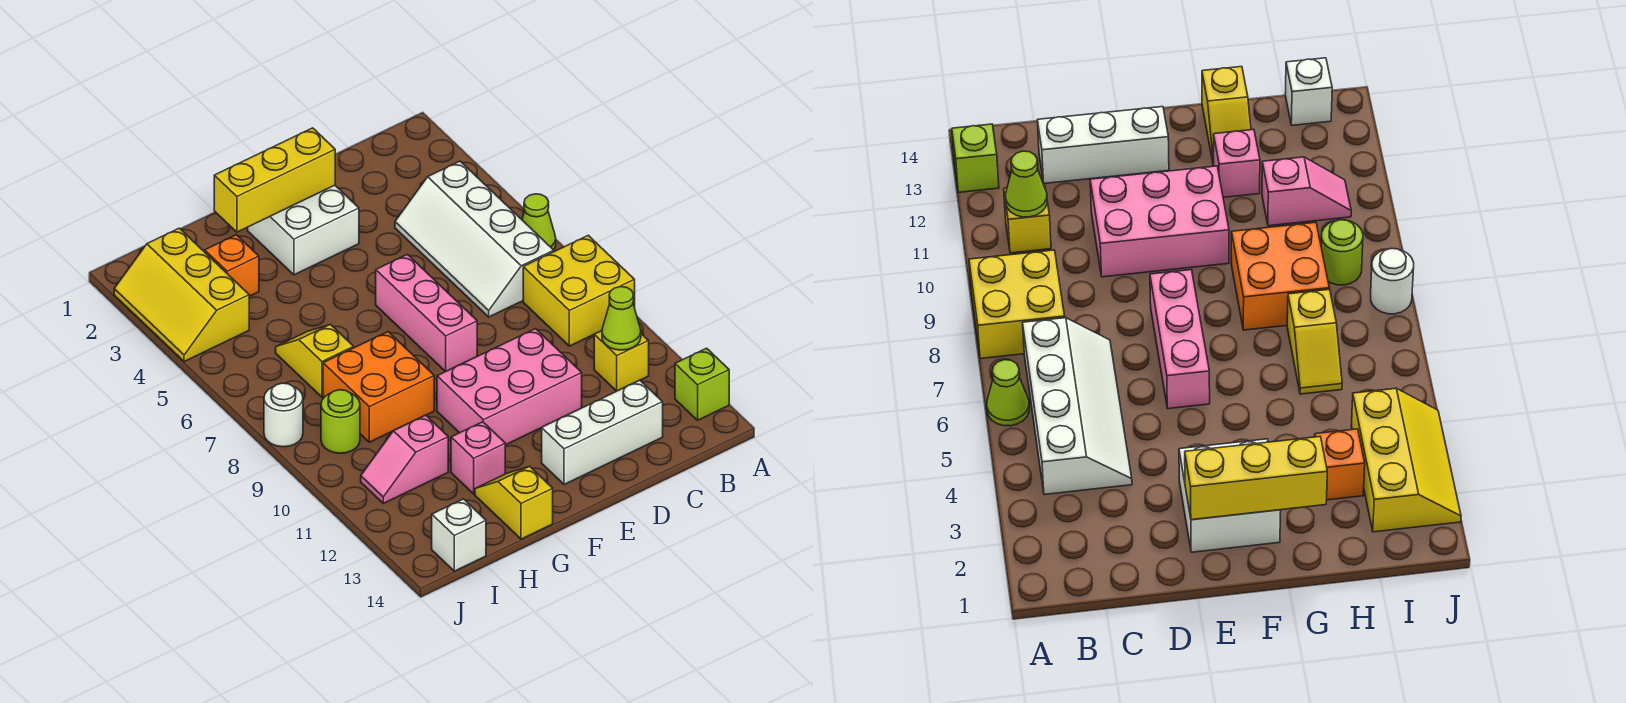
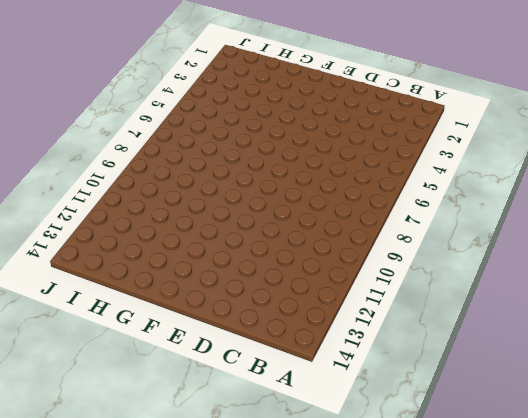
none -> lime cone A6 level 1
none -> yellow brick A8:B9 level 1
none -> lime brick A13 level 1

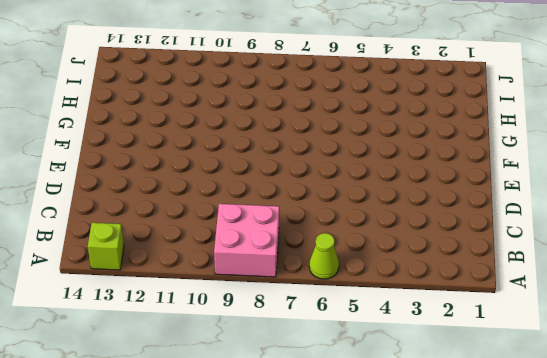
pink brick A8:B9 level 1 -> yellow brick A8:B9 level 1
none -> white slope B4:C7 level 1 top B
none -> yellow brick B11 level 1
none -> white brick C13:E13 level 1

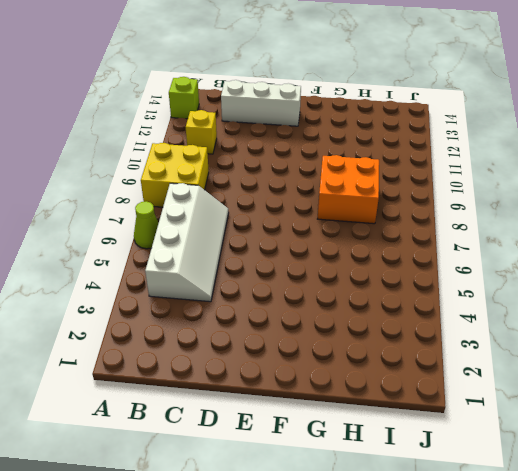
none -> pink brick D10:F11 level 1
none -> white brick E2:F3 level 1
none -> pink brick E6:E8 level 1

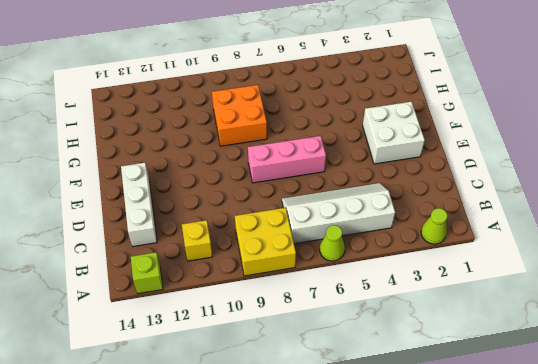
lime cone A2 level 1 -> lime cone B11 level 2
none -> pink brick D10:F11 level 1
none -> pink brick G12 level 1
none -> yellow slope G13:G14 level 1 top 14

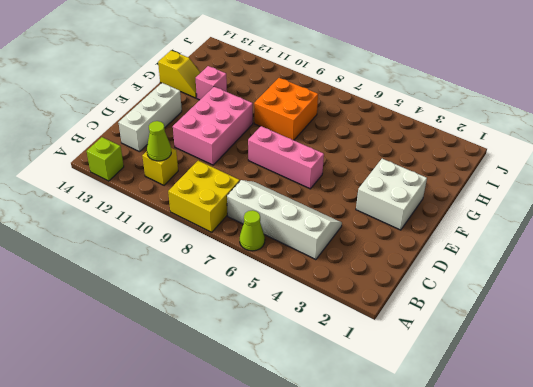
none -> orange brick H3 level 1
none -> yellow slope H6:H7 level 1 top 7
none -> pink slope H11:I11 level 1 top H

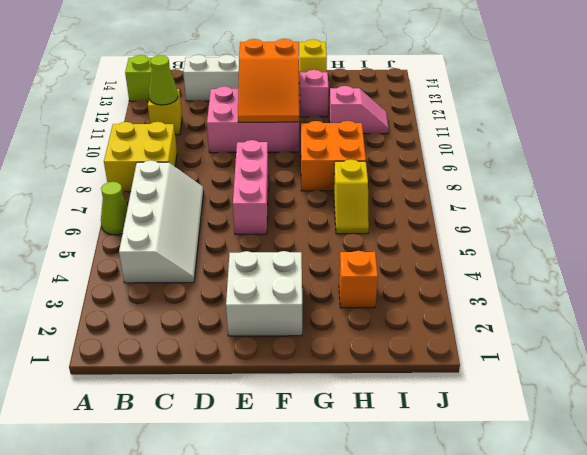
orange slope E10:F12 level 2 top 12 -> none
none -> yellow slope I2:J4 level 1 top I
none -> lime round brick I9 level 1
none -> white brick I14 level 1

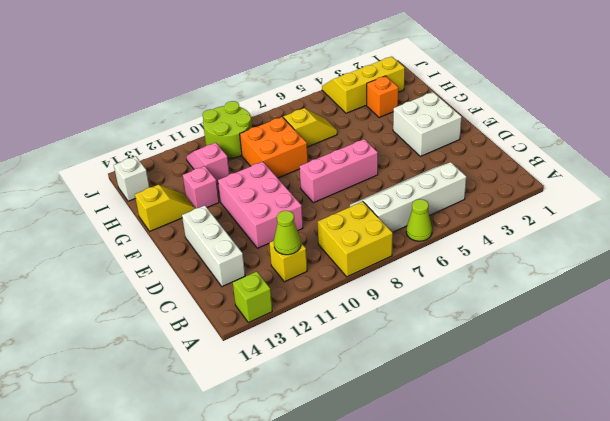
lime round brick I9:J10 level 1 -> lime round brick I9 level 1
none -> white round brick J8 level 1
none -> yellow brick E2:G2 level 2

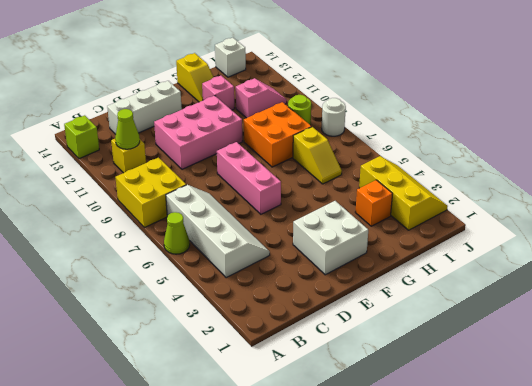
none -> yellow brick E2:G2 level 2

